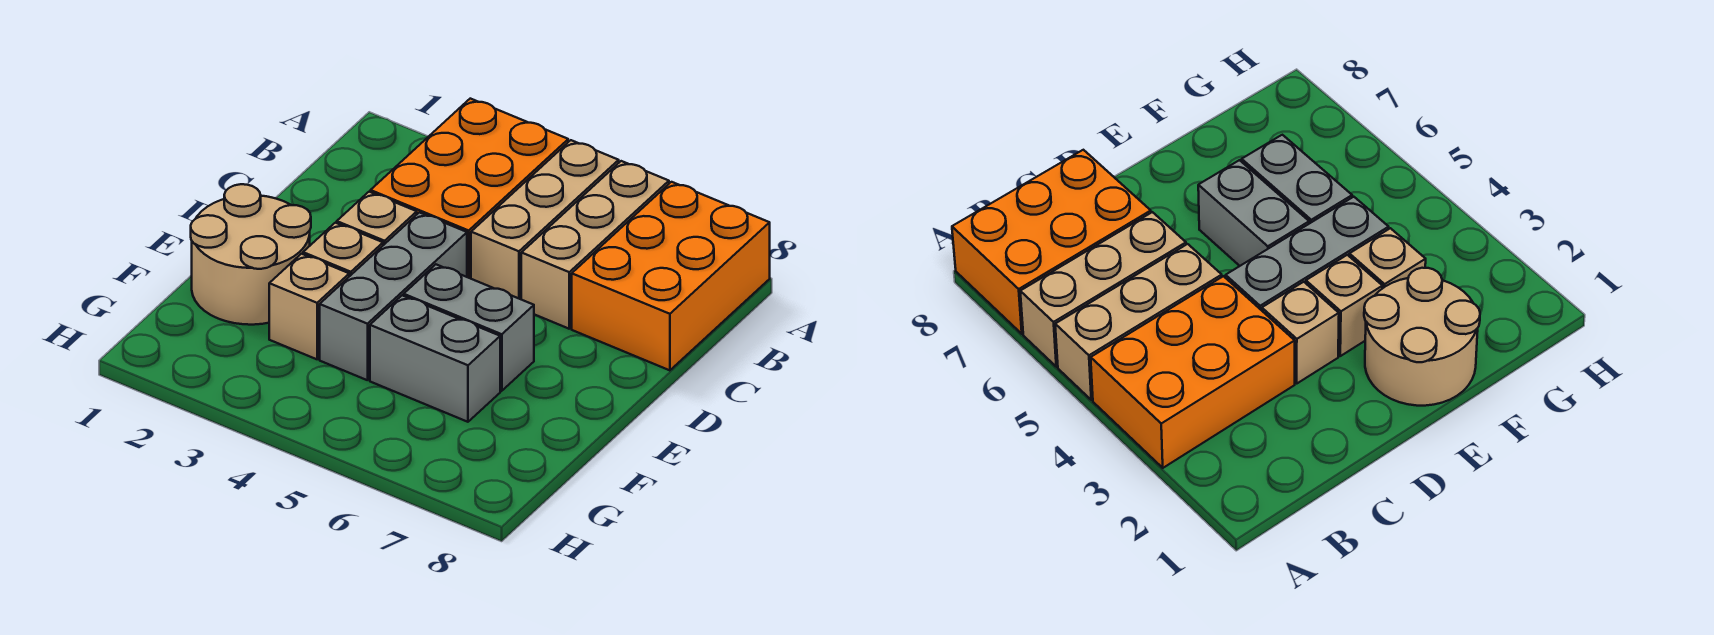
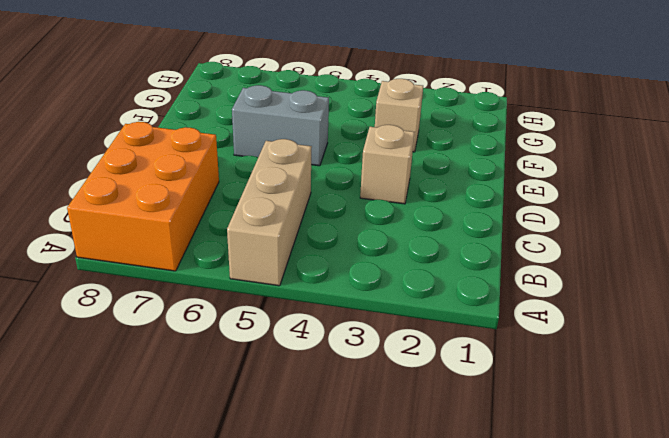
none -> orange brick A3:C4 level 1
none -> tan brick A6:C6 level 1

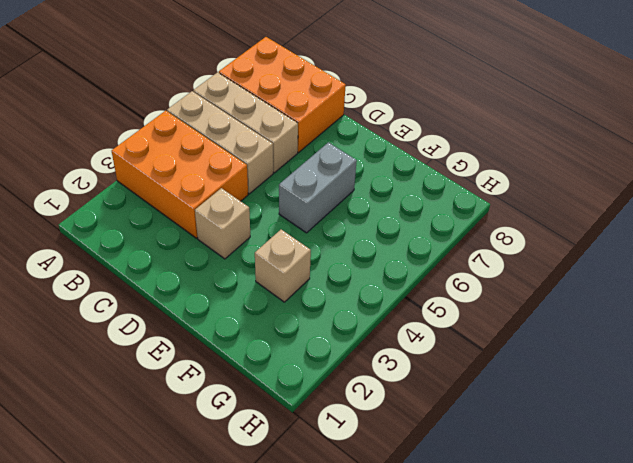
none -> grey brick D4:F4 level 1
none -> tan round brick E1:F2 level 1

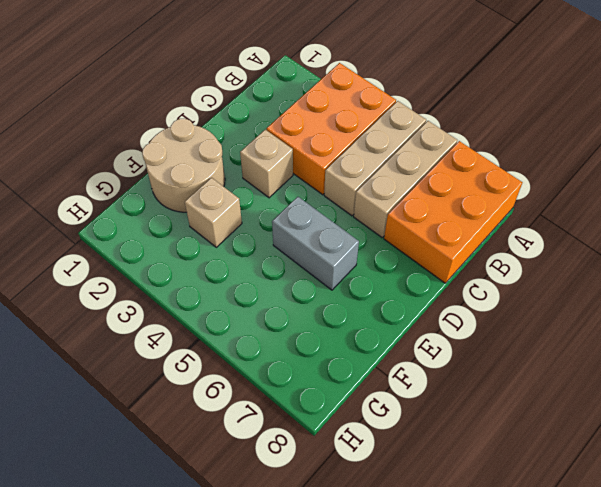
none -> grey brick D4:F4 level 1
none -> tan brick E3 level 1

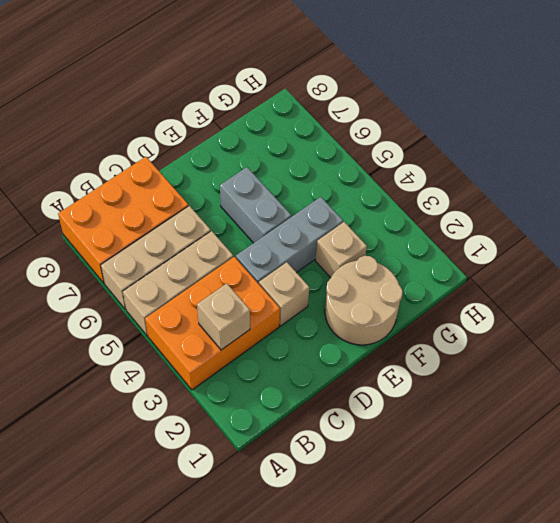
tan brick B3 level 2 -> tan brick E3 level 1
none -> grey brick F5:F6 level 1

